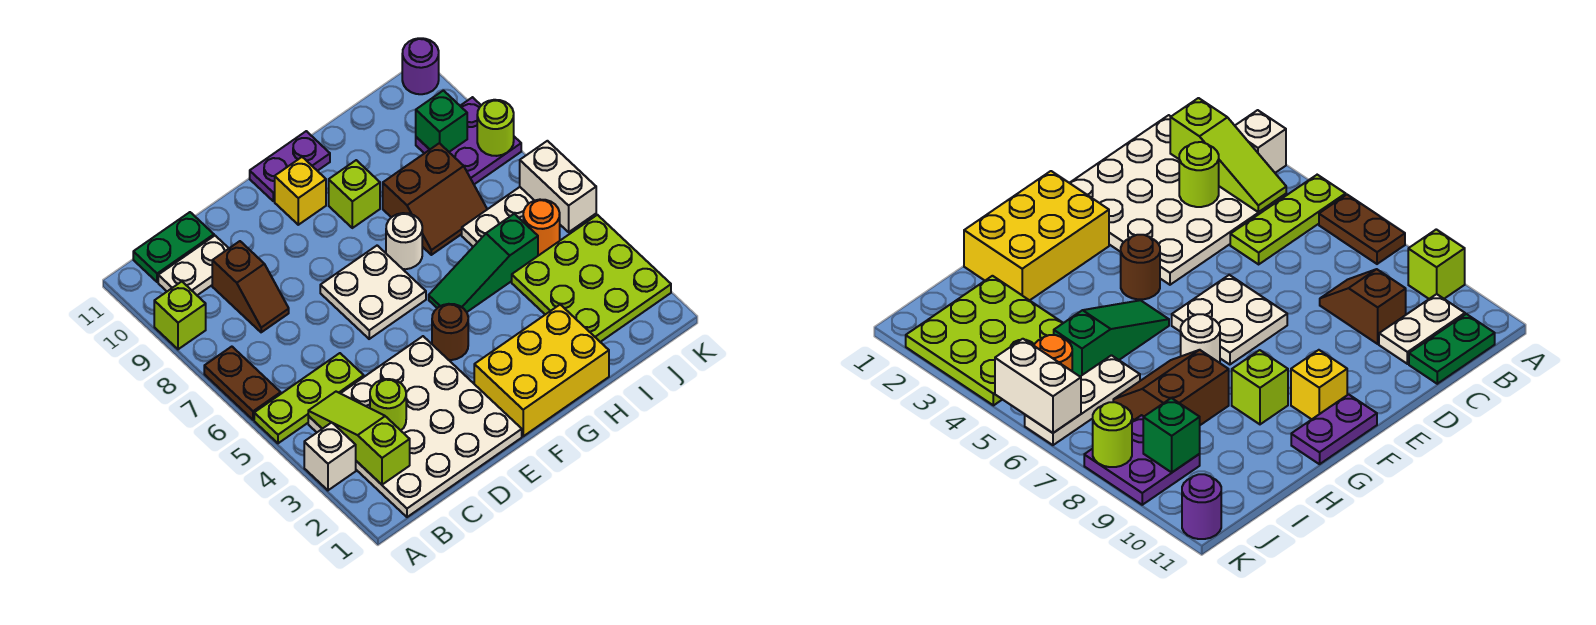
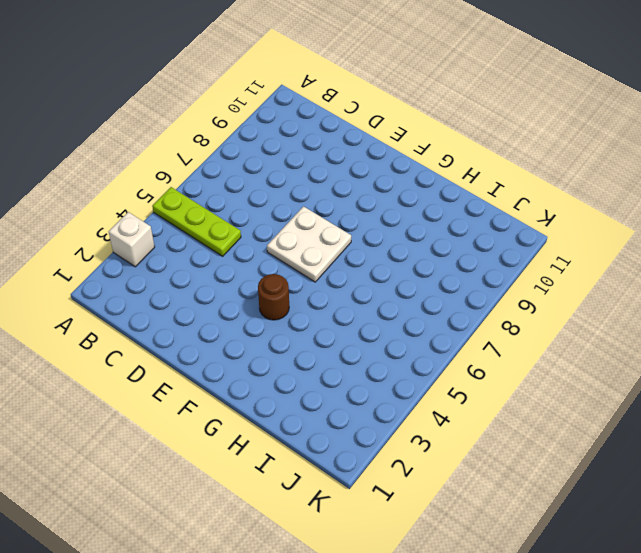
none -> brown plate A6:A7 level 1
none -> lime brick A9 level 1
none -> white plate B1:E4 level 1

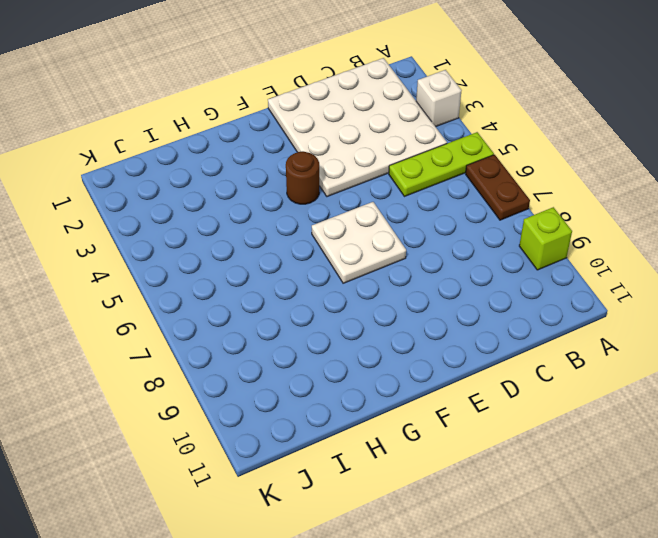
none -> white plate B10:C10 level 1
none -> green plate B11:C11 level 1
none -> brown slope C8:C9 level 1 top 9

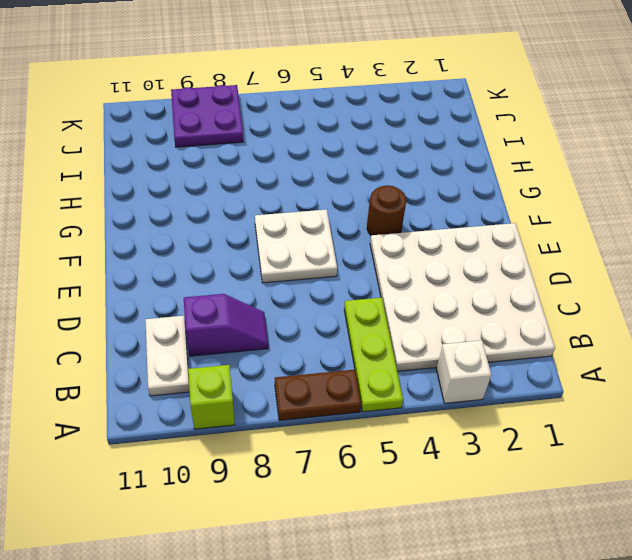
purple slope C8:C9 level 1 top 9 -> brown slope C8:C9 level 1 top 9
none -> green plate B11:C11 level 1
none -> yellow brick F1:H2 level 1
none -> yellow brick F10 level 1

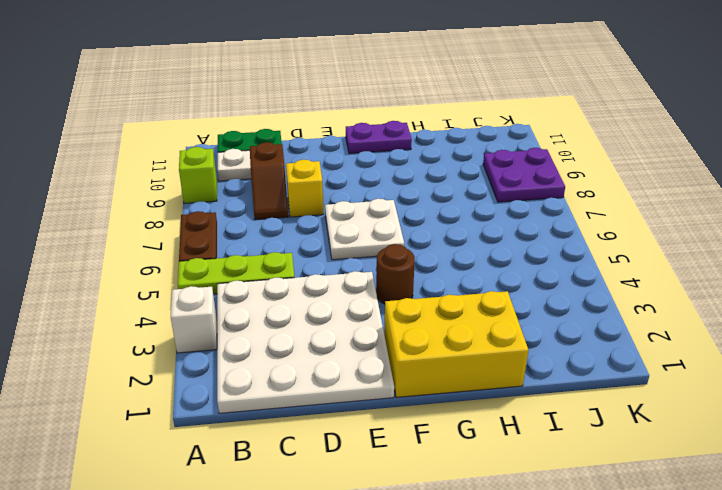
yellow brick D8 level 1 -> yellow brick F10 level 1
none -> green slope G5:I5 level 1 top I
none -> white round brick G7 level 1
none -> lime brick G9 level 1

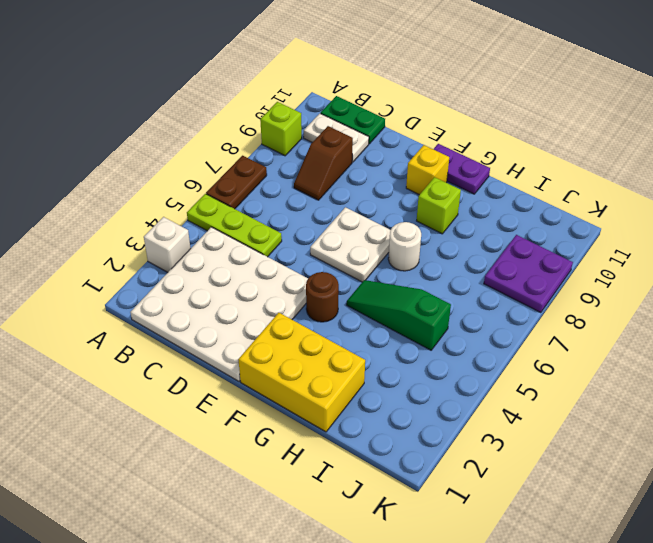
none -> brown slope H7:I8 level 1 top 8
none -> lime plate I2:K4 level 1
none -> white plate I6:K6 level 1

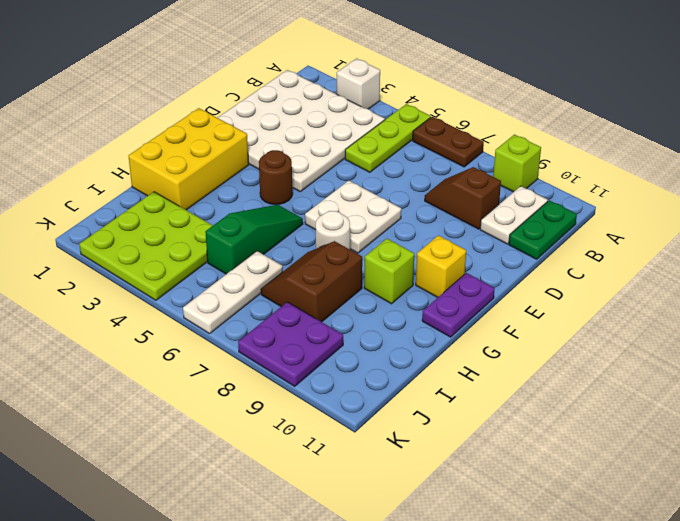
none -> orange round brick J5 level 1
none -> purple round brick K11 level 1
none -> lime slope B2:B4 level 2 top 2

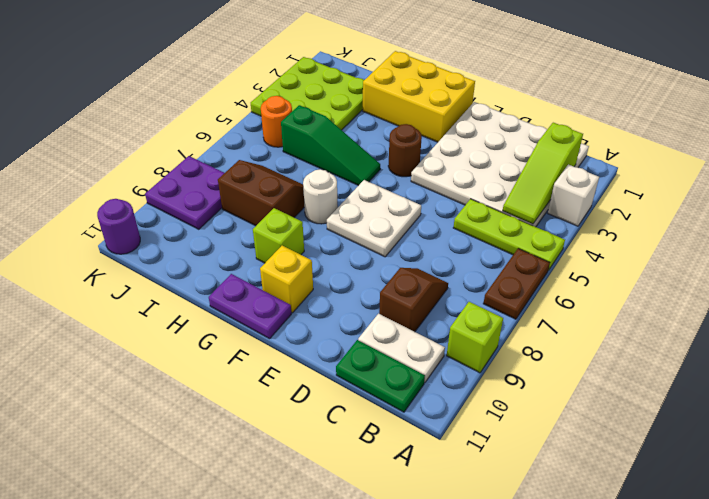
none -> white plate I6:K6 level 1
none -> lime round brick C3 level 2
none -> green brick J9 level 2

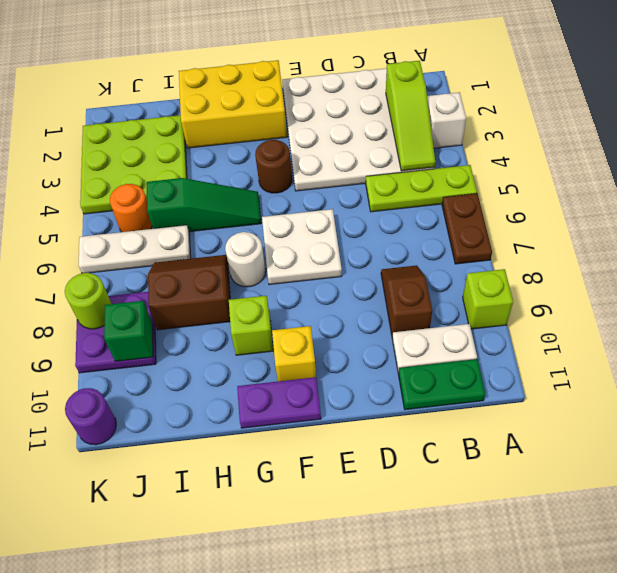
none -> lime round brick C3 level 2
none -> white brick K5:K6 level 2

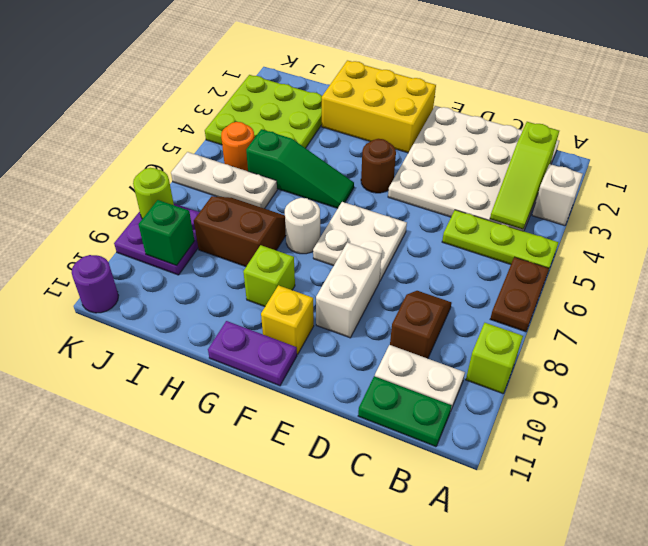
white brick E8:E9 level 1 -> white brick K5:K6 level 2
none -> lime round brick C3 level 2

